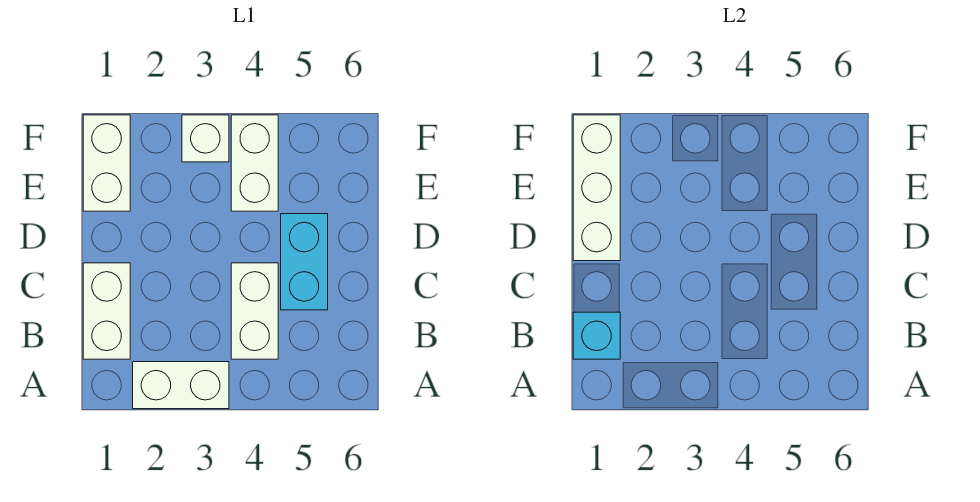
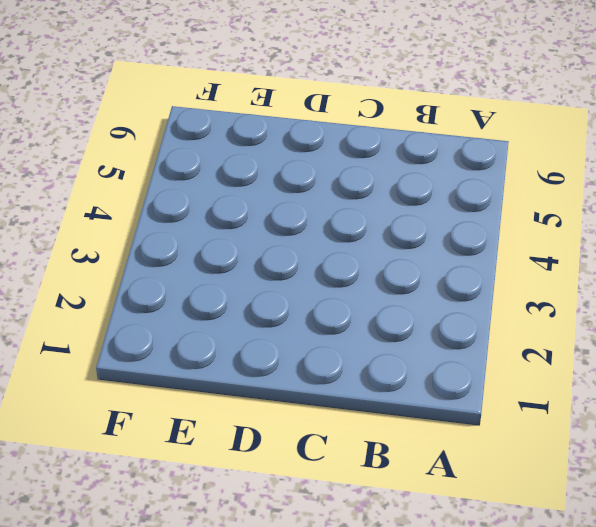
none -> white brick A2:A3 level 1
none -> white brick B1:C1 level 1

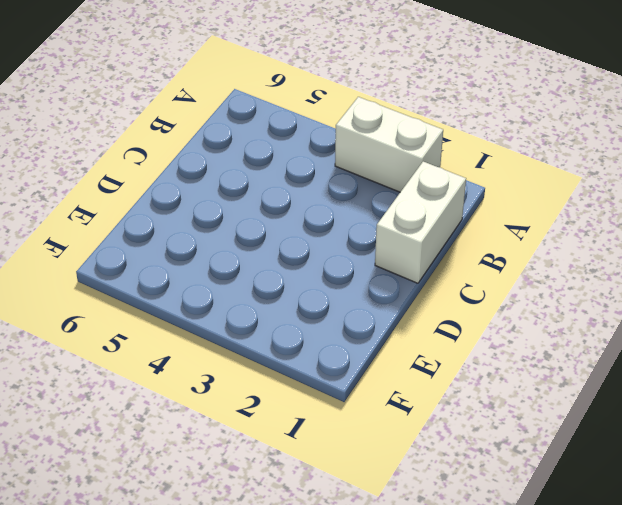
none -> white brick B4:C4 level 1
none -> cyan brick C5:D5 level 1

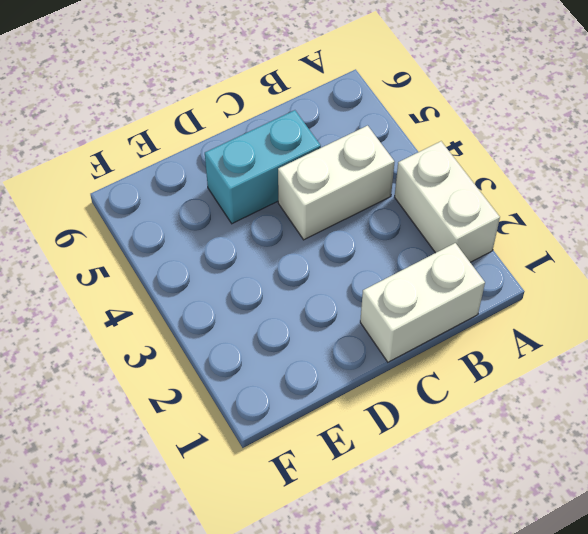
none -> white brick E1:F1 level 1
none -> white brick E4:F4 level 1

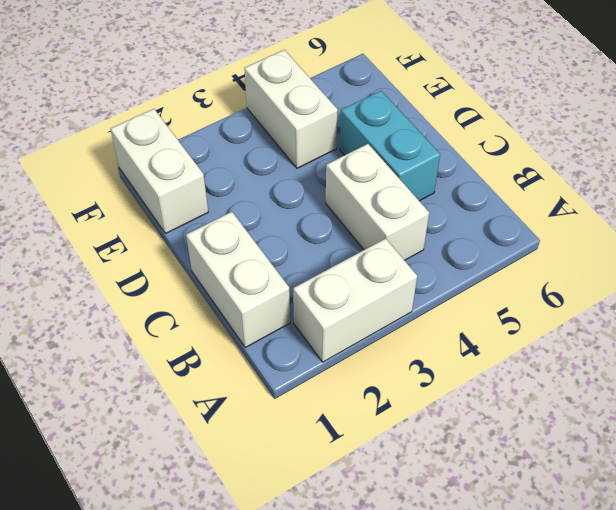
none -> white brick F3 level 1
none -> cyan brick B1 level 2

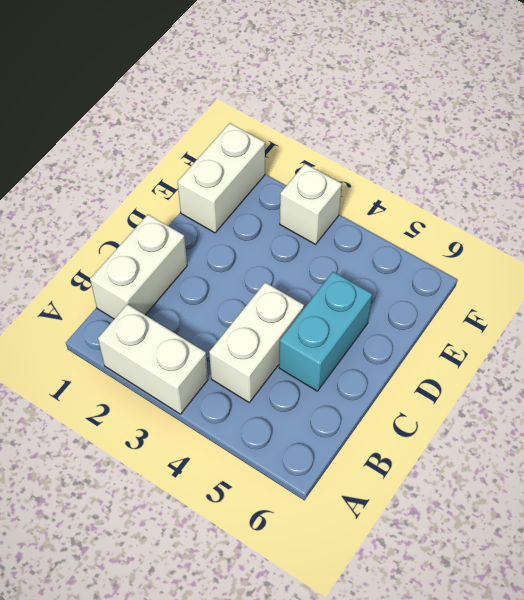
none -> white brick E4:F4 level 1
none -> cyan brick B1 level 2

